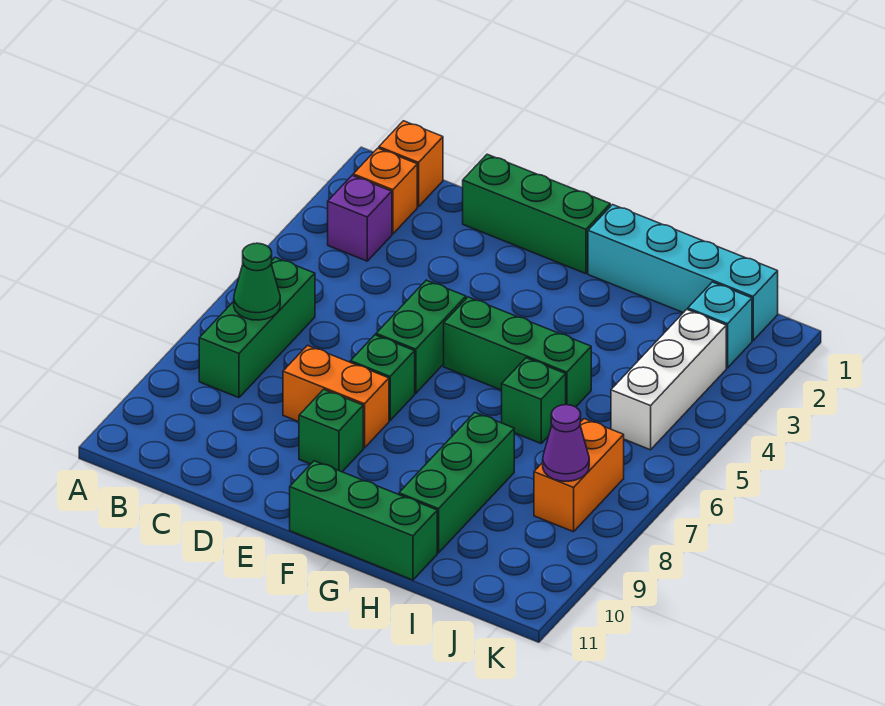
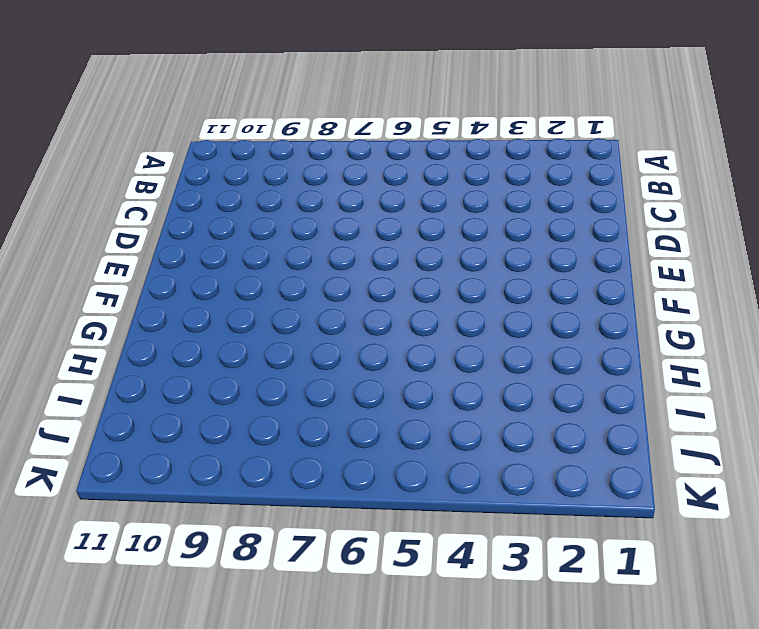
none -> orange brick B1 level 1
none -> orange brick B2 level 1
none -> purple brick B3 level 1

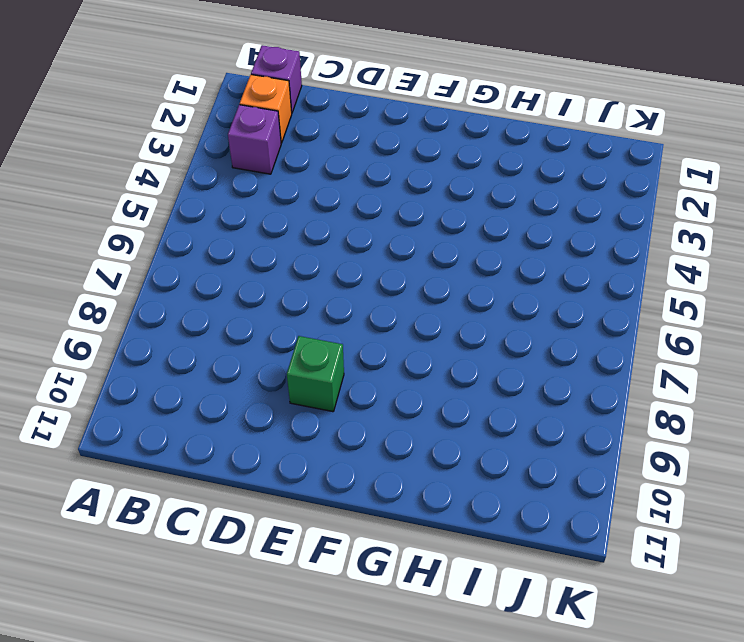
purple brick B1 level 1 -> orange brick B1 level 1
none -> green brick B6:B8 level 1
none -> green brick D1:F1 level 1
none -> orange brick D8:E8 level 1

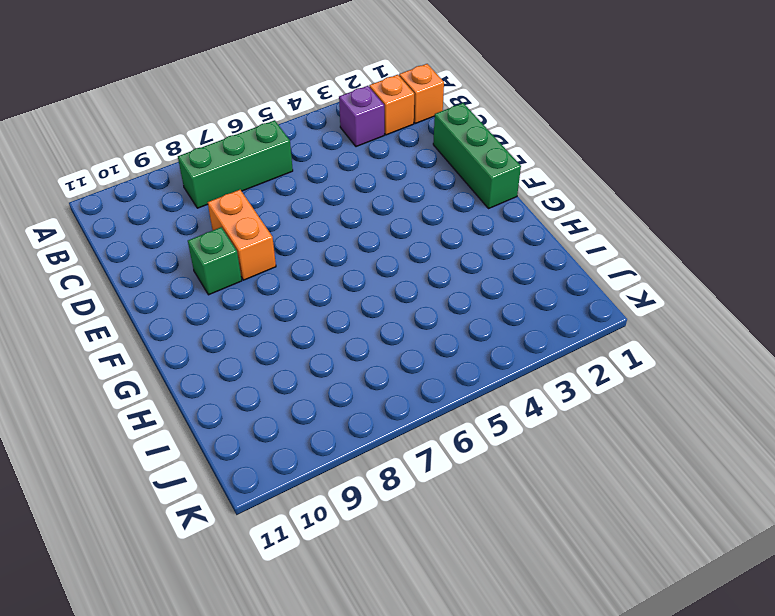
none -> green brick E5:E6 level 1
none -> green brick E7 level 1
none -> green brick F5:H5 level 1

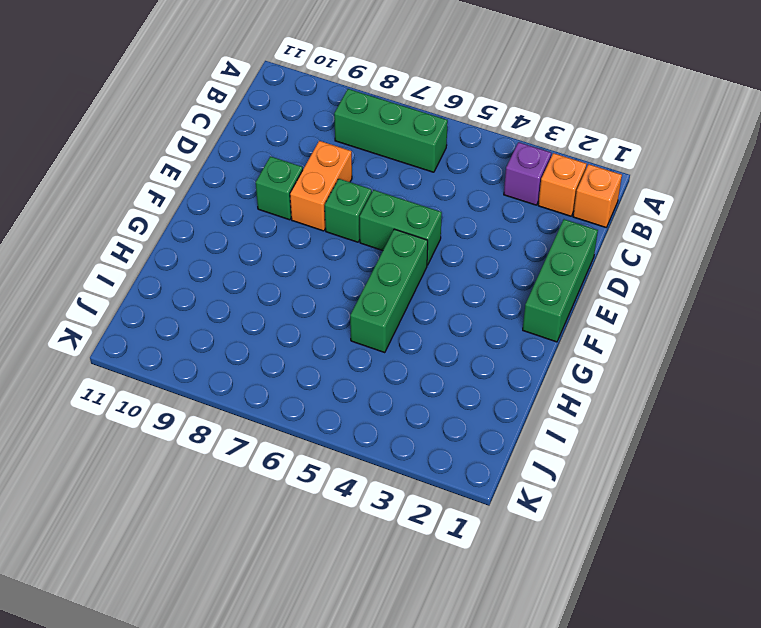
none -> green brick F11:H11 level 1
none -> cyan brick G1:J1 level 1
none -> green brick H6 level 1

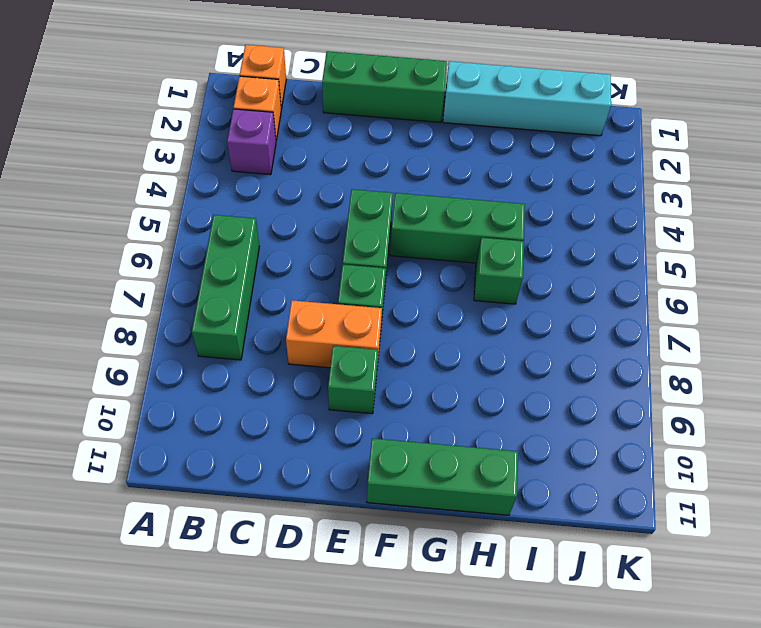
none -> green brick H8:H10 level 1
none -> cyan brick J2 level 1
none -> white brick J3:J5 level 1

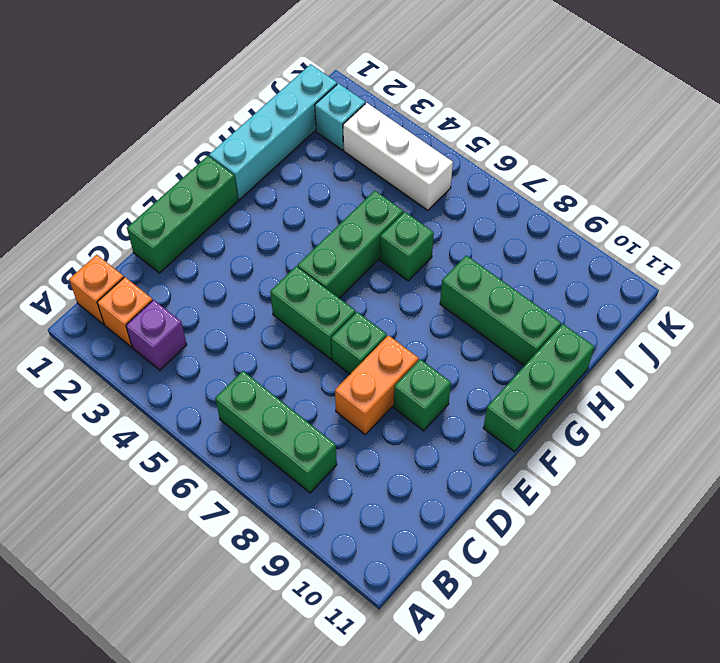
none -> orange brick J7:J8 level 1
none -> green cone B7 level 2
none -> purple cone J8 level 2

